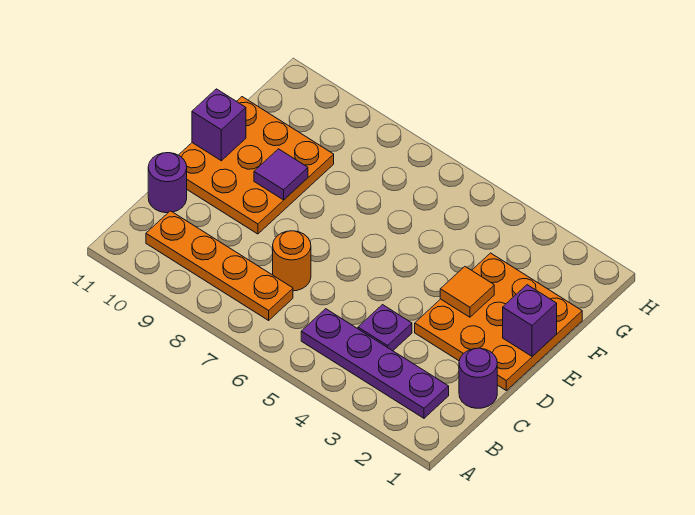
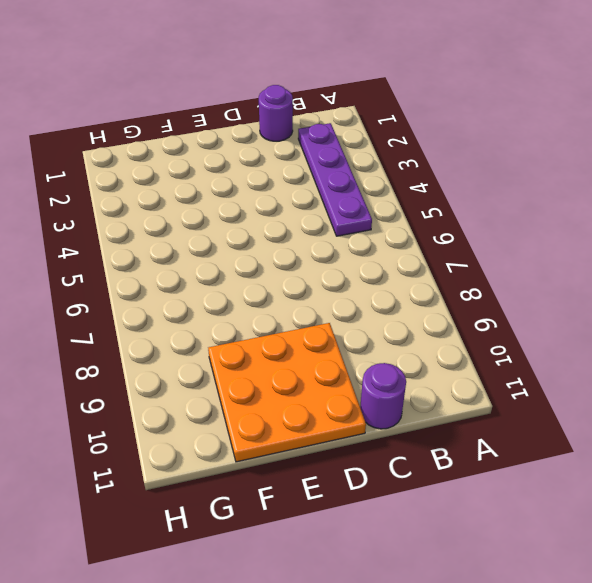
none -> orange plate B7:B10 level 1
none -> purple plate C4 level 1
none -> orange round brick C7 level 1

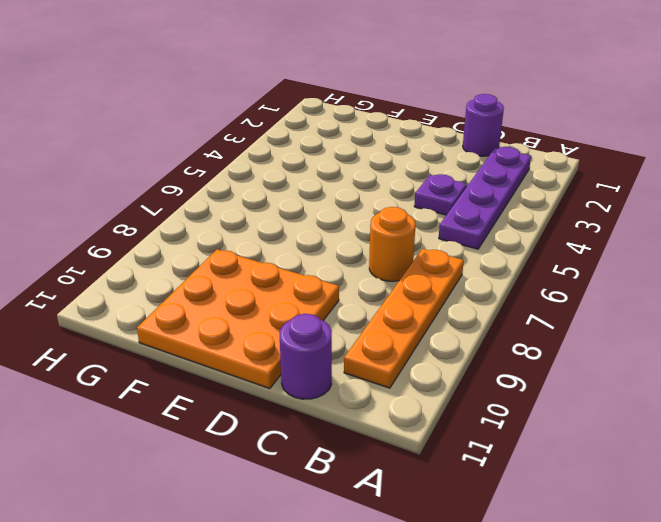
none -> orange plate D1:F3 level 1
none -> purple brick E1 level 2
none -> orange tile E3 level 2

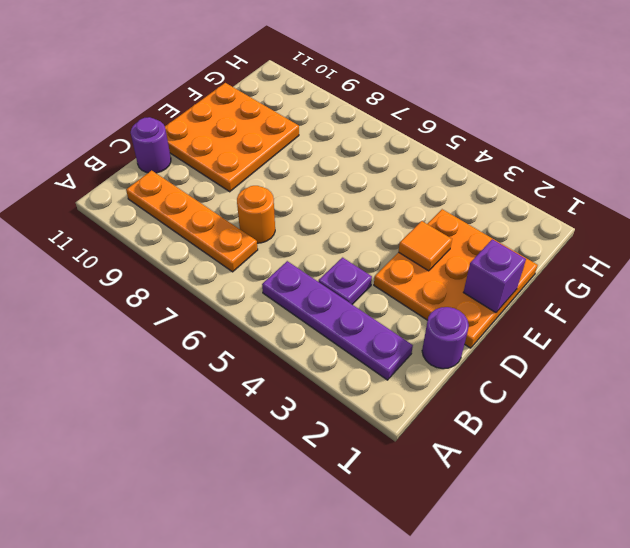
none -> purple tile E9 level 2
none -> purple brick E11 level 2

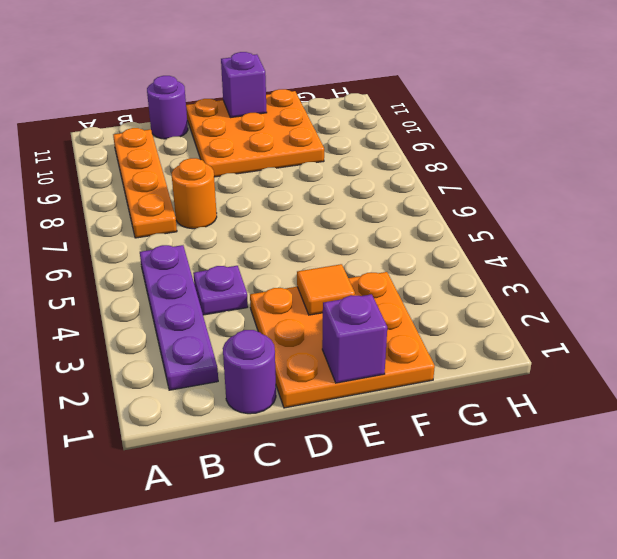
none -> purple tile E9 level 2

